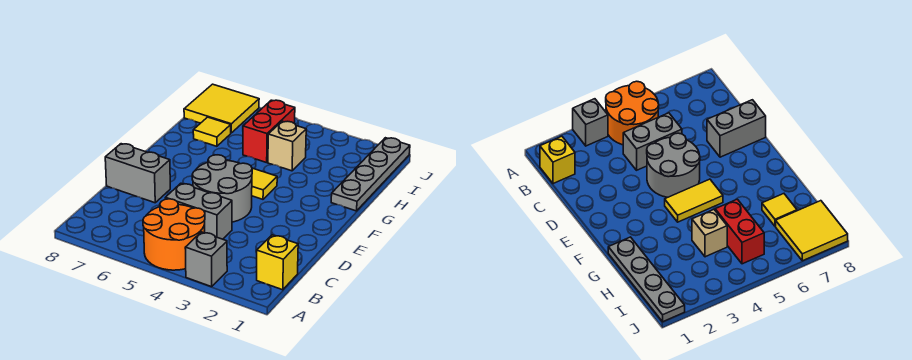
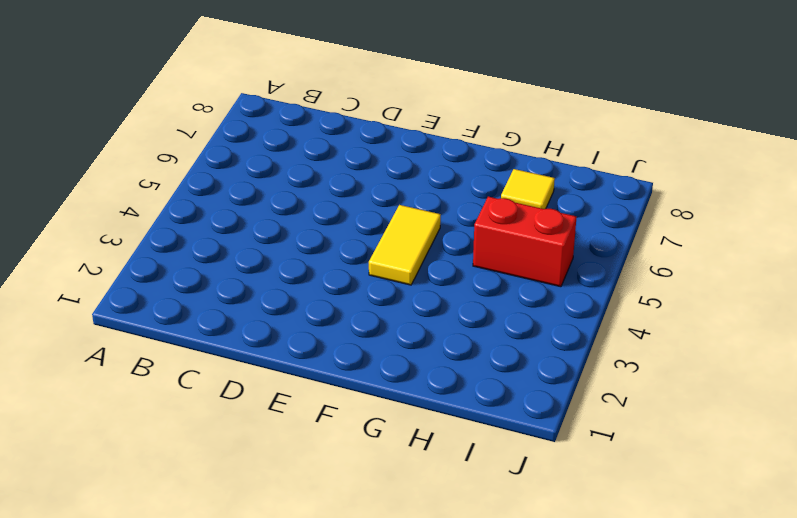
none -> grey brick A3 level 1
none -> orange round brick A4:B5 level 1
none -> yellow brick B1 level 1

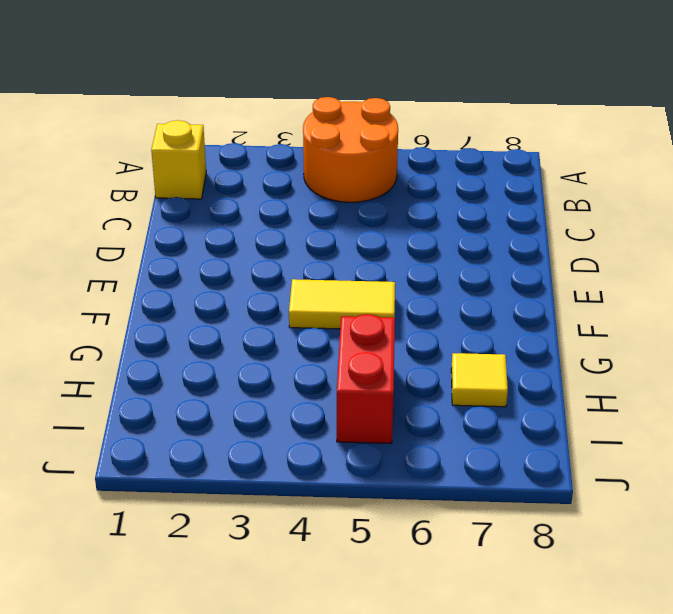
none -> grey brick A3 level 1
none -> grey brick C4:C5 level 1
none -> grey round brick D4:E5 level 1

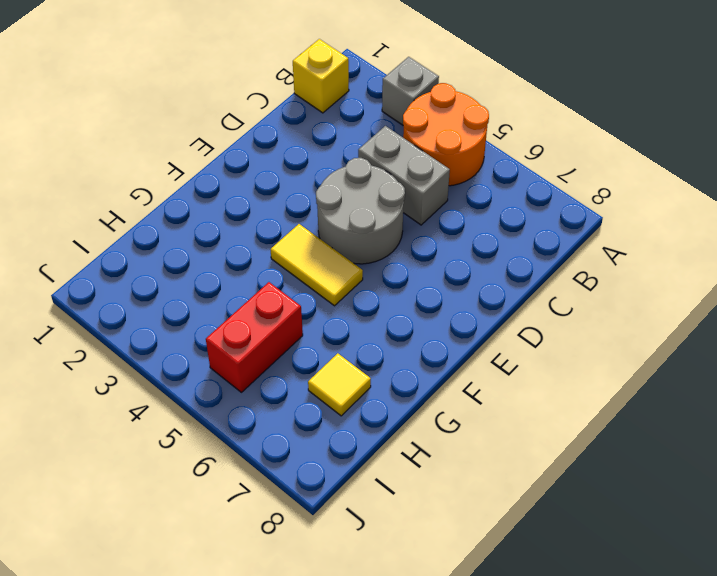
none -> grey brick D7:D8 level 1
none -> grey plate G1:J1 level 1
none -> tan brick H4 level 1

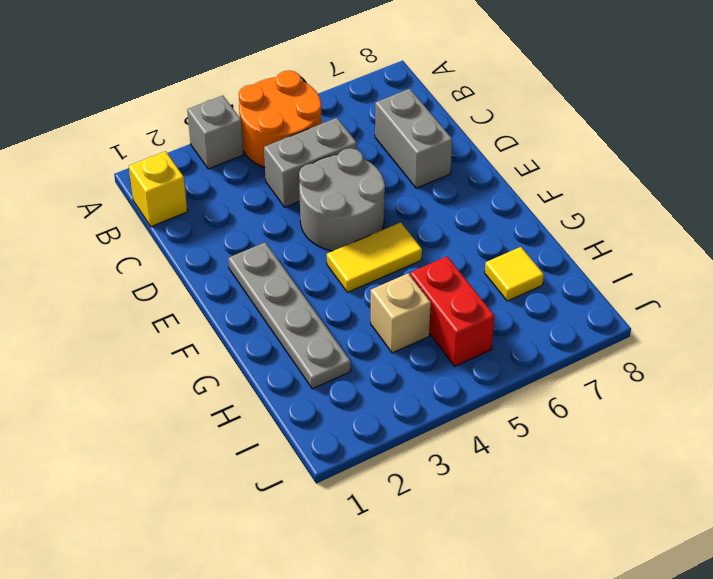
grey brick C7:D7 level 1 -> grey brick D7:D8 level 1
grey plate E2:H2 level 1 -> grey plate G1:J1 level 1
none -> yellow tile I7:J8 level 1

